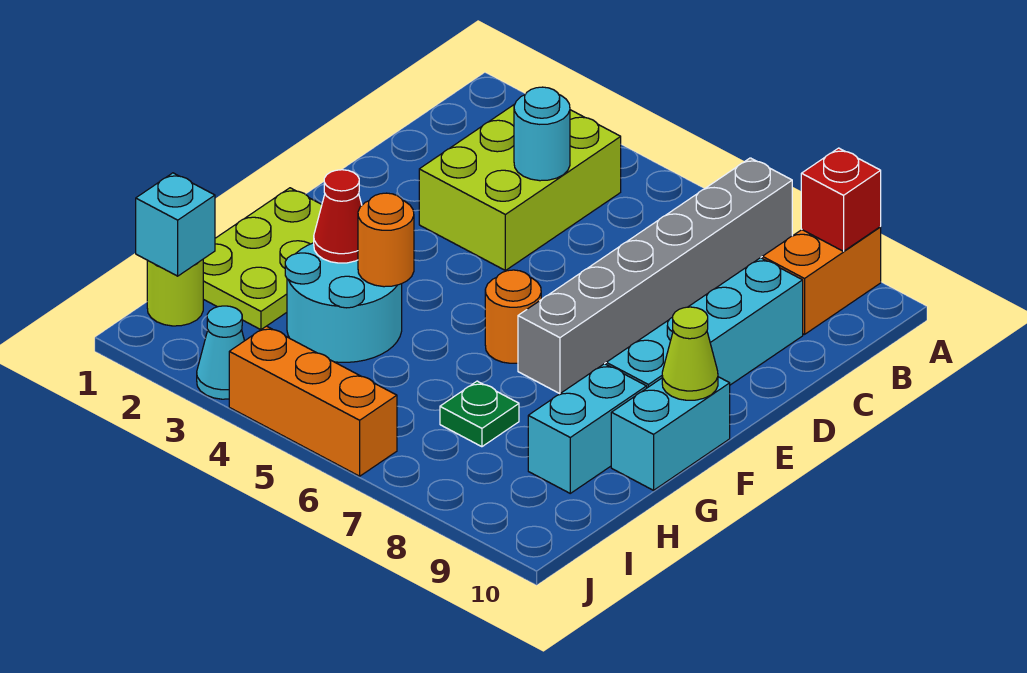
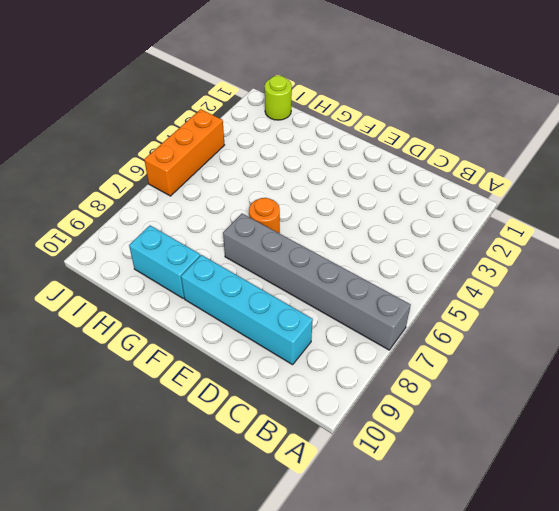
none -> orange brick A9:B9 level 1
none -> lime brick B3:D4 level 1
none -> lime plate F1:H2 level 1

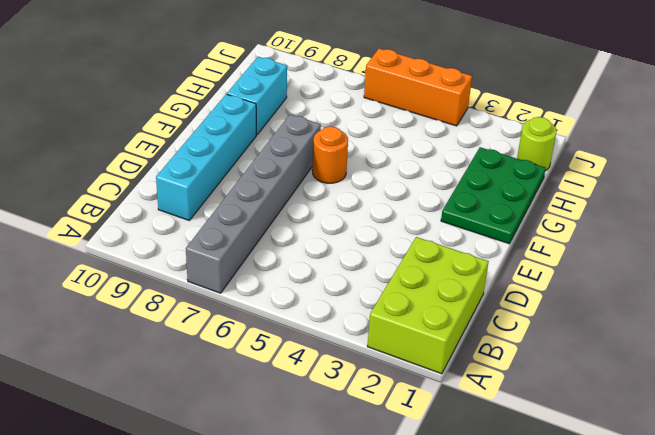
lime brick A1:C2 level 1 -> lime brick B3:D4 level 1
green plate F1:H2 level 1 -> lime plate F1:H2 level 1
none -> orange brick A9:B9 level 1
none -> cyan brick F10:G10 level 1
none -> cyan round brick G3:H4 level 1

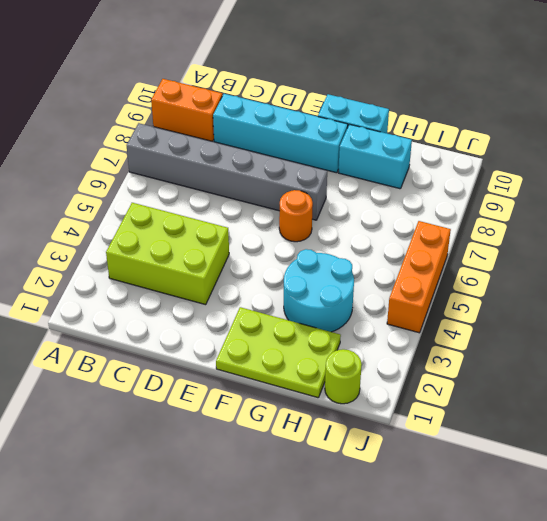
none -> green plate H7 level 1
none -> cyan cone J3 level 1
none -> red brick A9 level 2

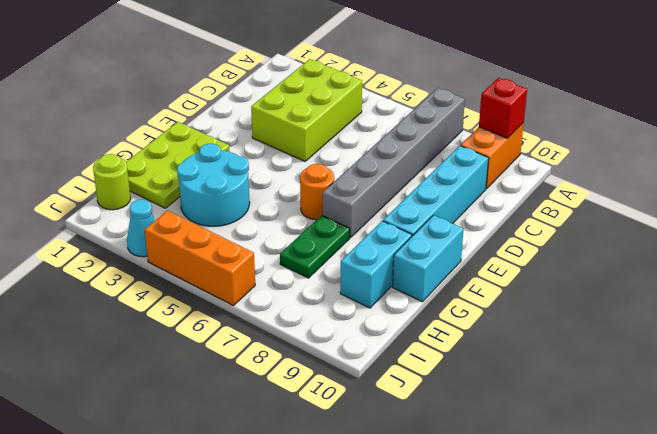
green plate G7:H7 level 1 -> green plate H7 level 1
none -> cyan round brick C4 level 2
none -> lime cone F10 level 2
none -> red cone G3 level 2

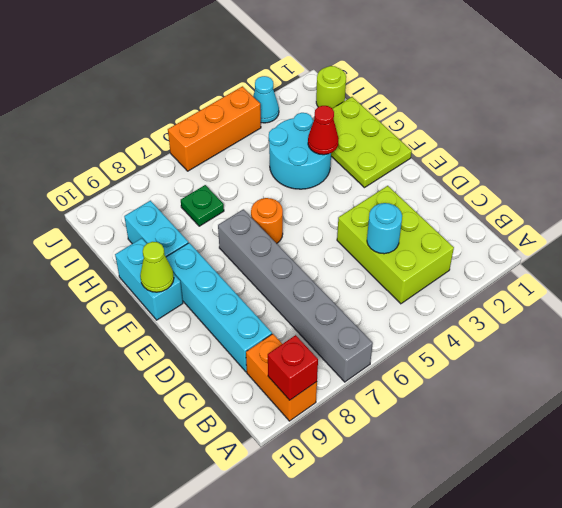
none -> orange round brick G4 level 2
none -> cyan brick I1 level 2

